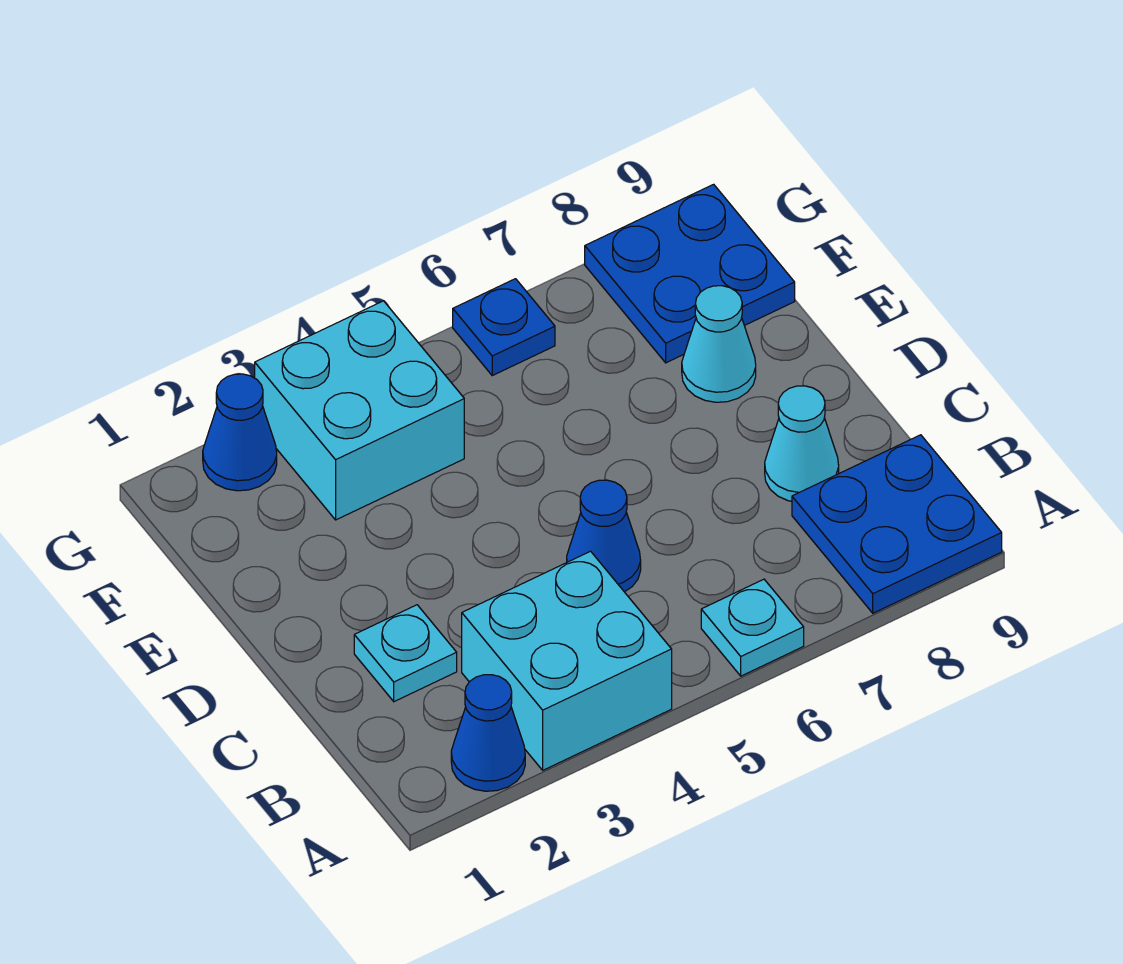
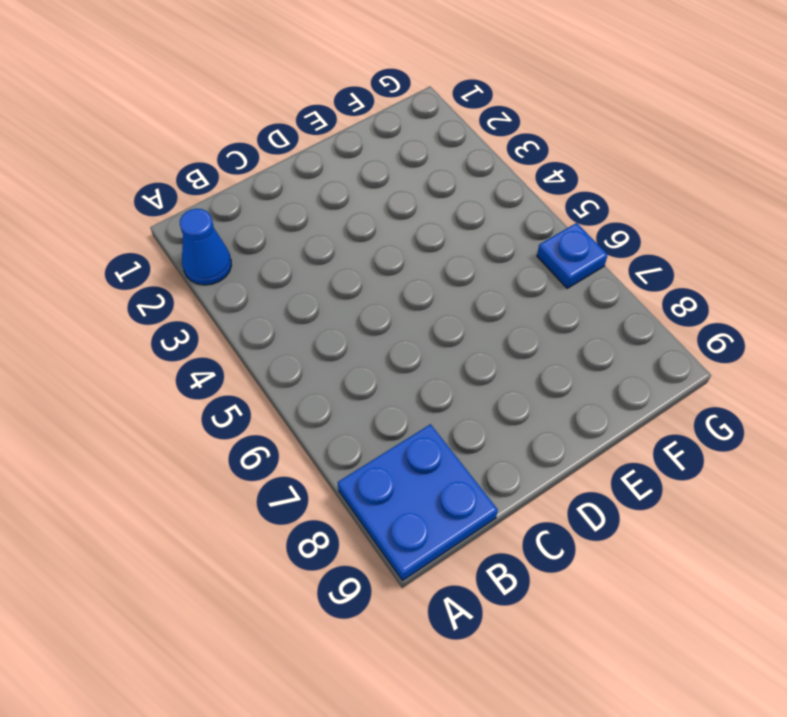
none -> cyan brick A3:B4 level 1
none -> cyan plate A6 level 1
none -> cyan plate C2 level 1

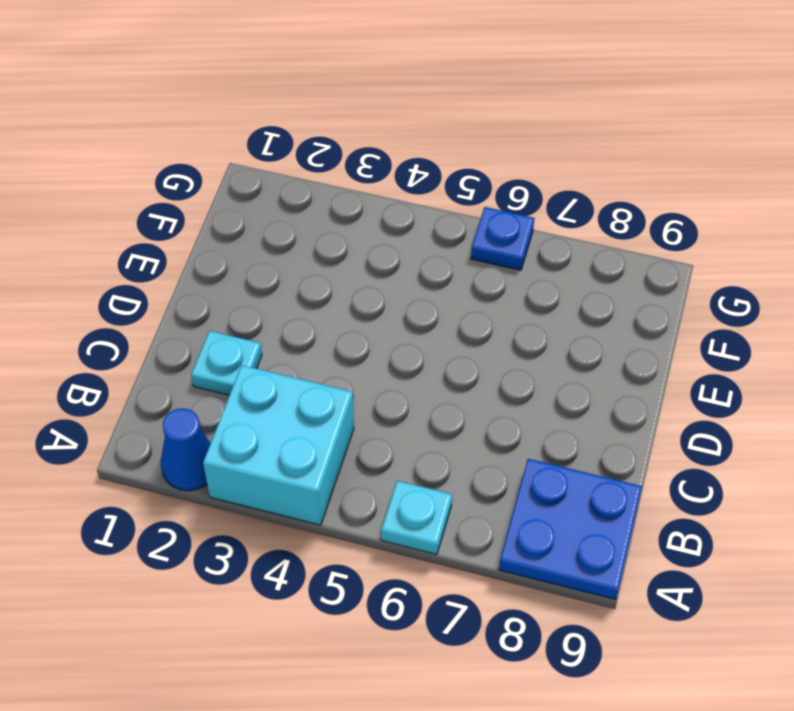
none -> blue cone C5 level 1
none -> cyan cone C8 level 1
none -> cyan cone E8 level 1

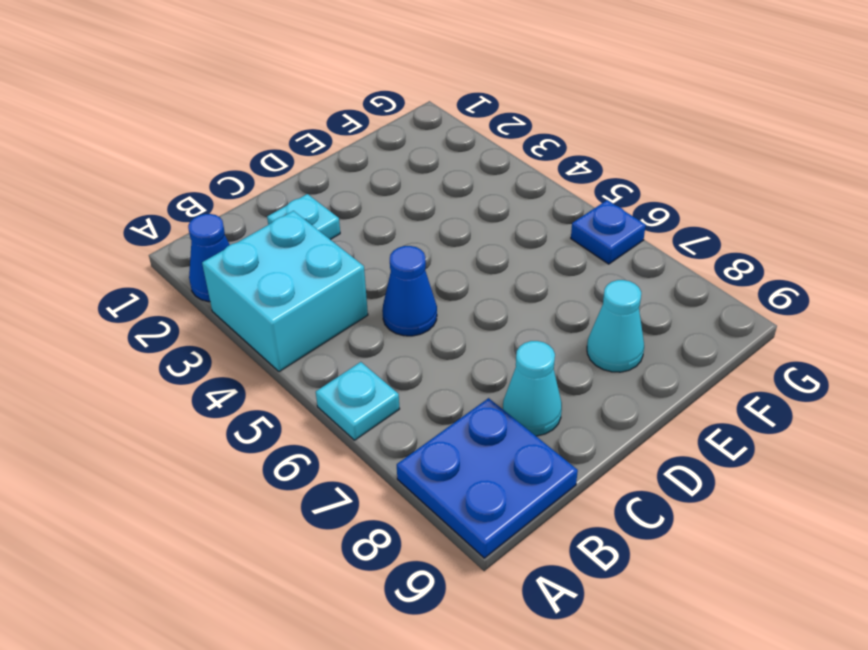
none -> cyan brick F3:G4 level 1
none -> blue plate F8:G9 level 1
none -> blue cone G2 level 1

